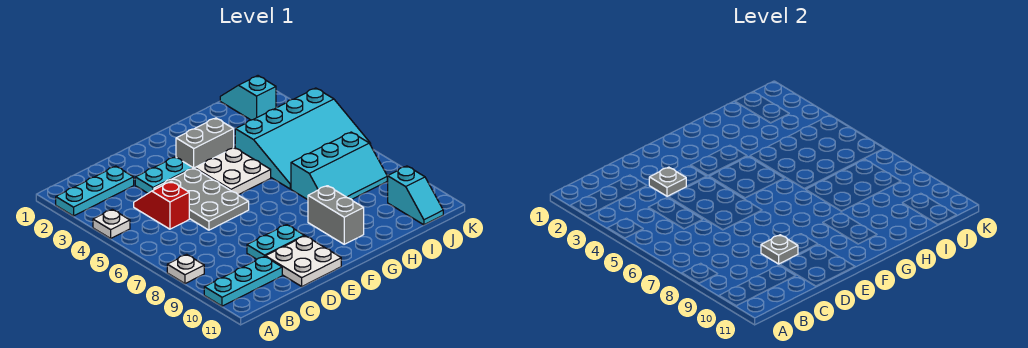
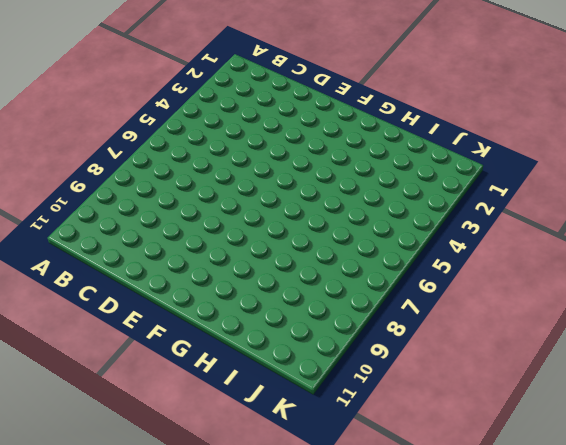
none -> cyan plate A2:C2 level 1
none -> white plate A4 level 1
none -> white plate A8 level 1

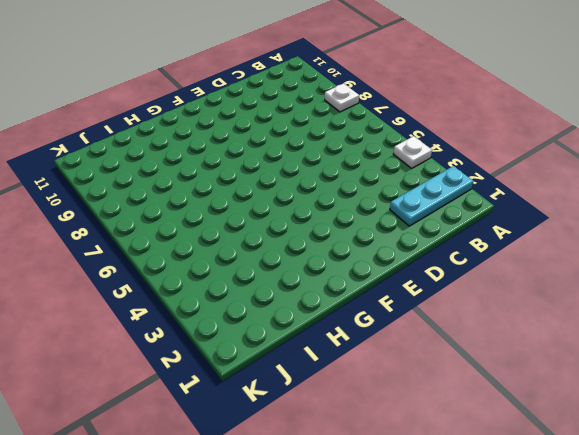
none -> cyan plate A10:C10 level 1
none -> red slope C4:C5 level 1 top 5
none -> cyan plate D3:E3 level 1

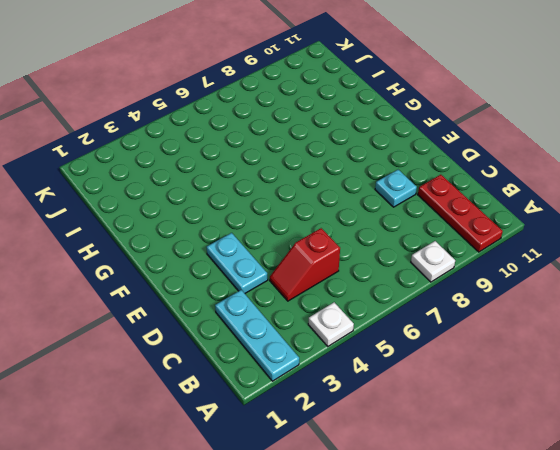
red plate A10:C10 level 1 -> cyan plate A10:C10 level 1
cyan plate D9 level 1 -> cyan plate D9:E9 level 1
none -> grey plate D4:E6 level 1
none -> white plate D10:E11 level 1
none -> grey brick F3:G3 level 1

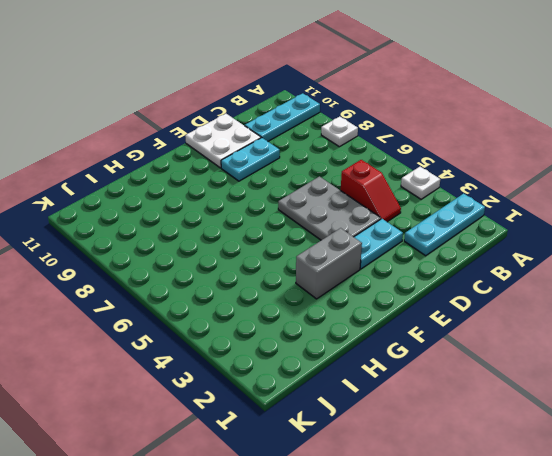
none -> white plate F4:G5 level 1
none -> grey brick G9:G10 level 1
none -> cyan slope H4:K6 level 1 top 4

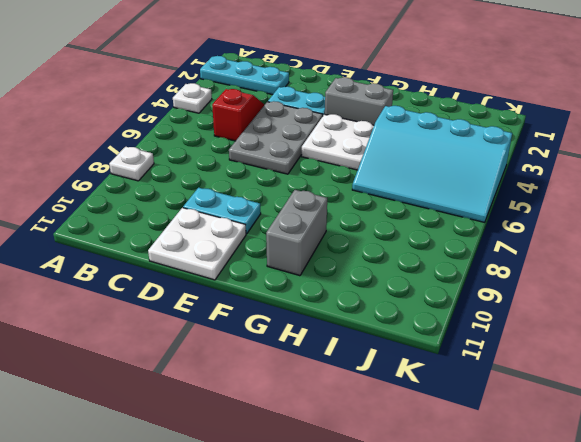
none -> cyan plate A10:C10 level 1
none -> cyan slope H7:J8 level 1 top 7
none -> cyan slope J1:J2 level 1 top 2

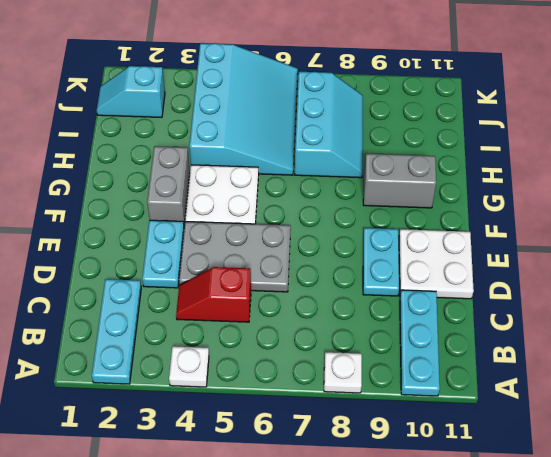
none -> cyan slope J10:J11 level 1 top 10
none -> grey plate D3 level 2
none -> grey plate D9 level 2

